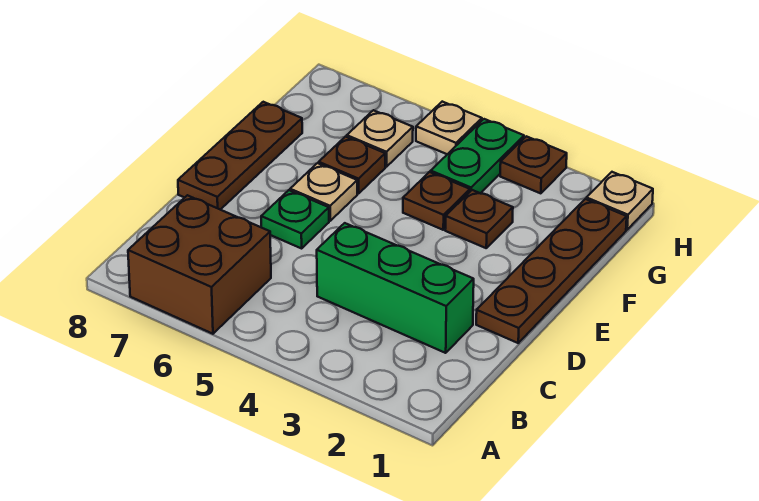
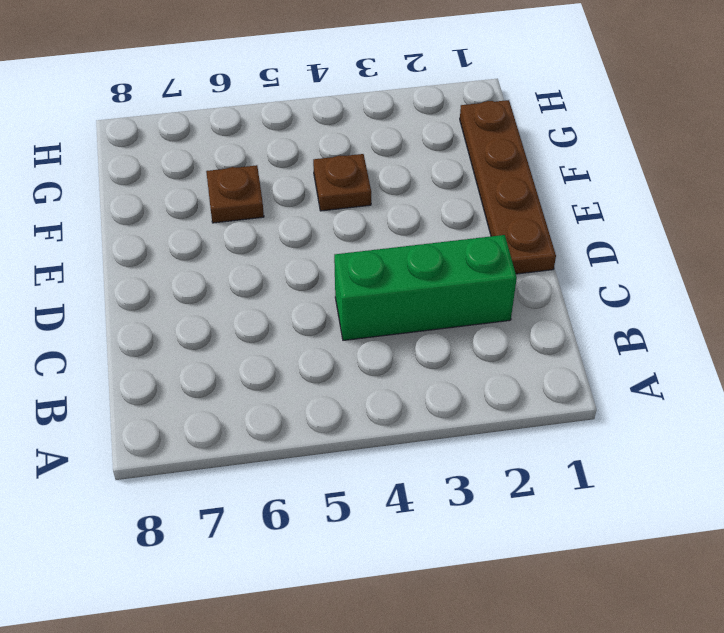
none -> brown brick A6:B7 level 1
none -> green plate D6 level 1
none -> brown plate D8:F8 level 1

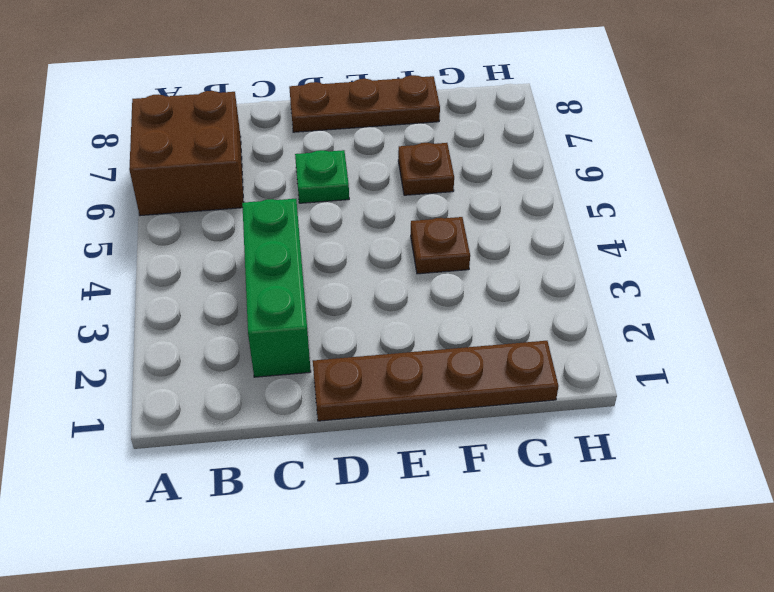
none -> tan plate E6 level 1
none -> brown plate F3 level 1
none -> green plate G4:H4 level 1

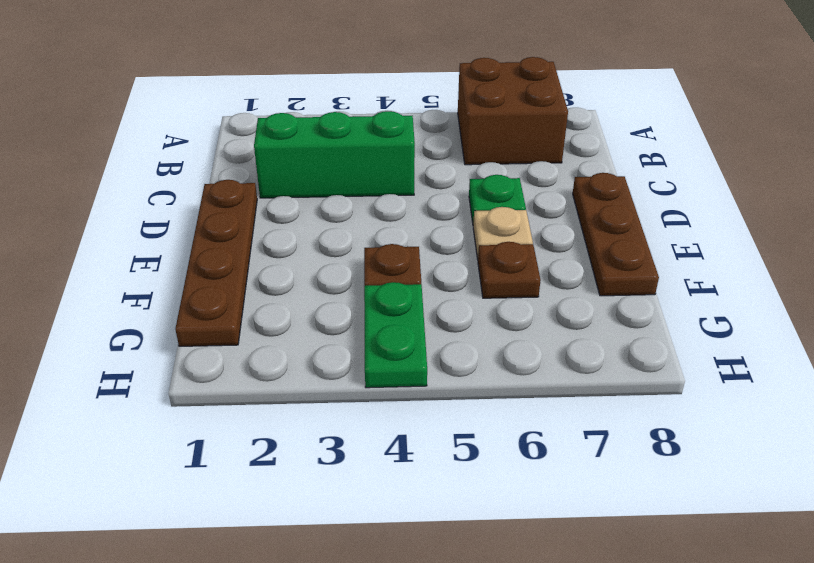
none -> brown plate F3 level 1
none -> tan plate G6 level 1
none -> tan plate H1 level 1

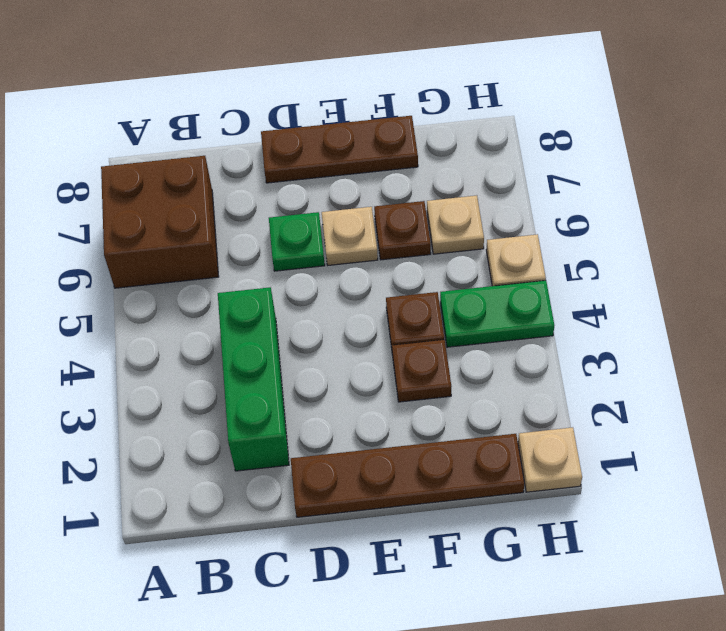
none -> brown plate H3 level 1

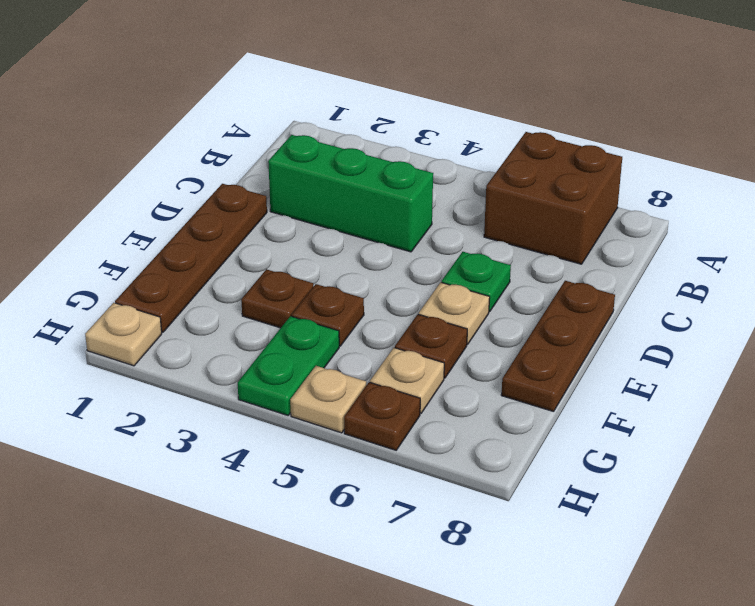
brown plate H6 level 1 -> brown plate H3 level 1

